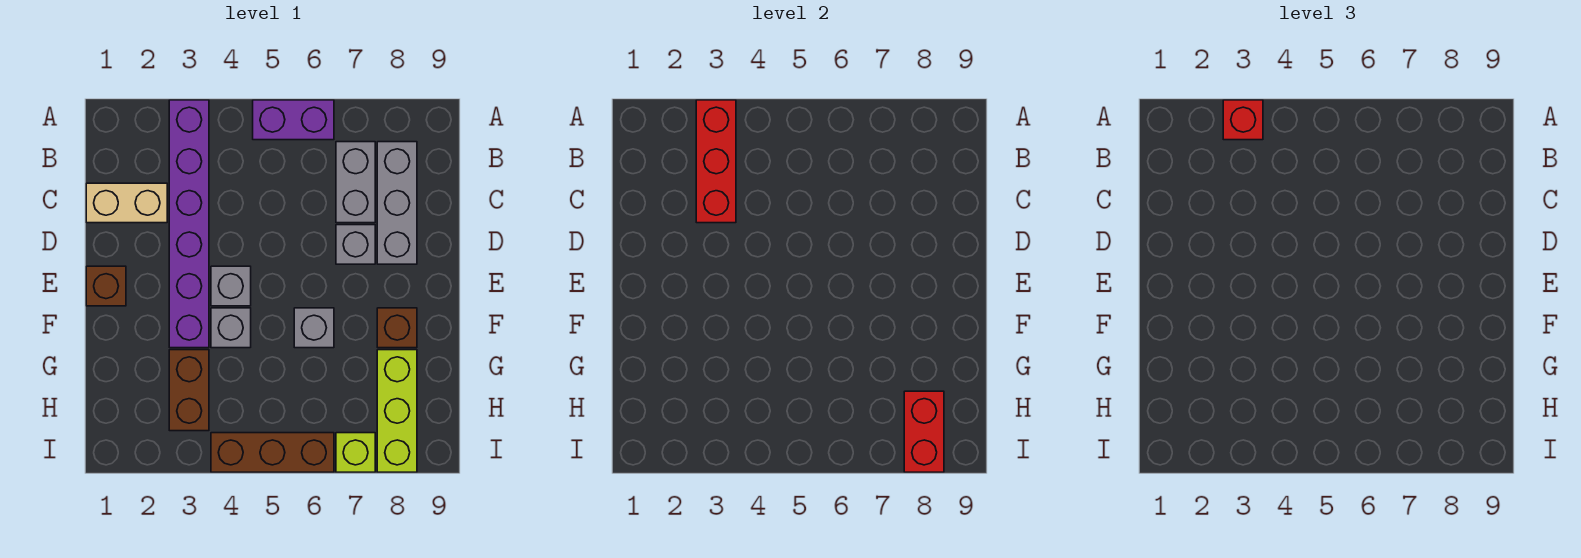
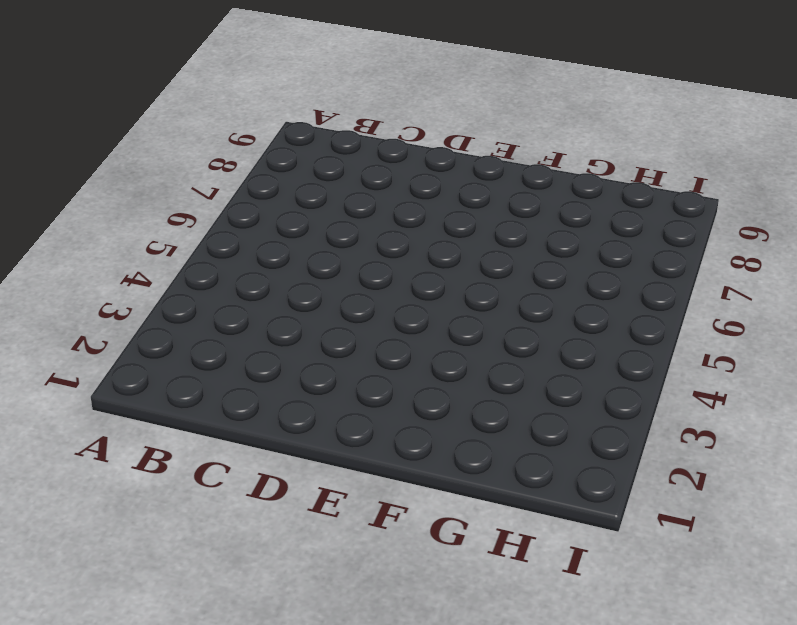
none -> purple brick A3:F3 level 1
none -> purple brick A5:A6 level 1
none -> grey brick B7:C7 level 1

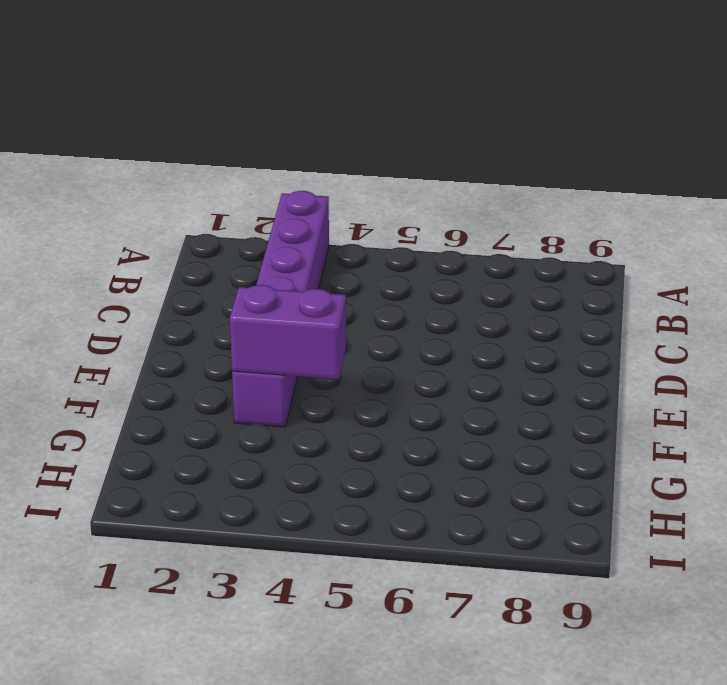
purple brick F3:F4 level 2 -> purple brick A5:A6 level 1
none -> grey brick B7:C7 level 1
none -> grey brick B8:D8 level 1
none -> tan brick C1:C2 level 1

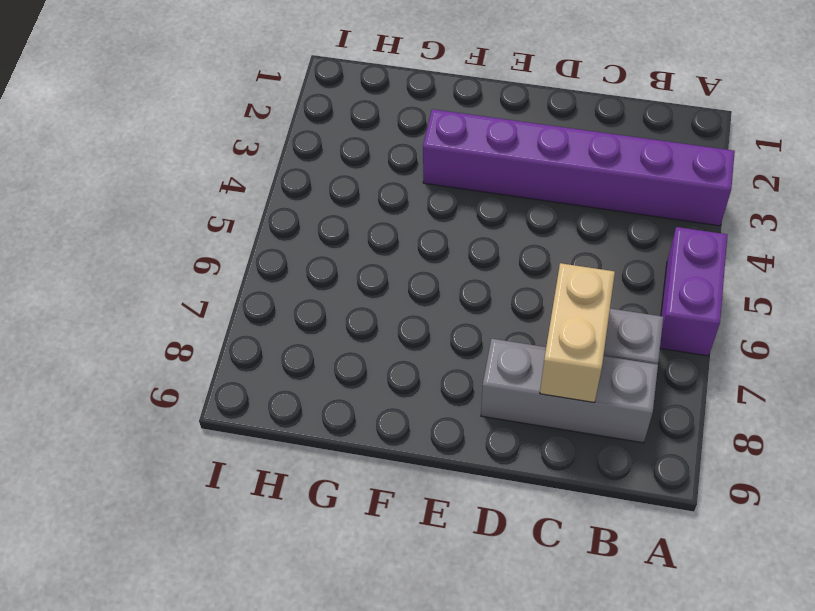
tan brick C7:C8 level 2 -> tan brick C1:C2 level 1
none -> grey brick D7 level 1
none -> brown brick E1 level 1
none -> grey brick E4 level 1

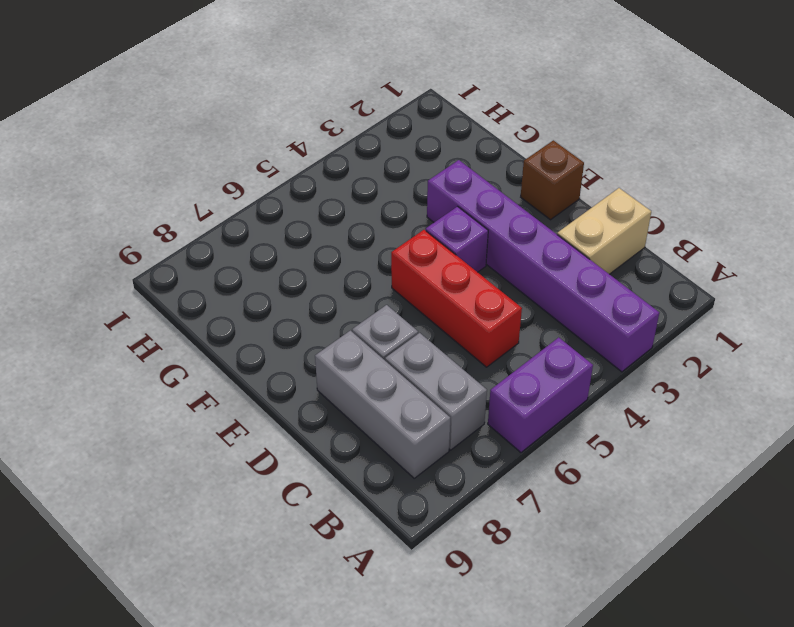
red brick C5:E5 level 1 -> red brick A3:C3 level 2
purple brick E4 level 1 -> grey brick E4 level 1
none -> grey brick F4 level 1
none -> grey brick F6 level 1
none -> brown brick F8 level 1

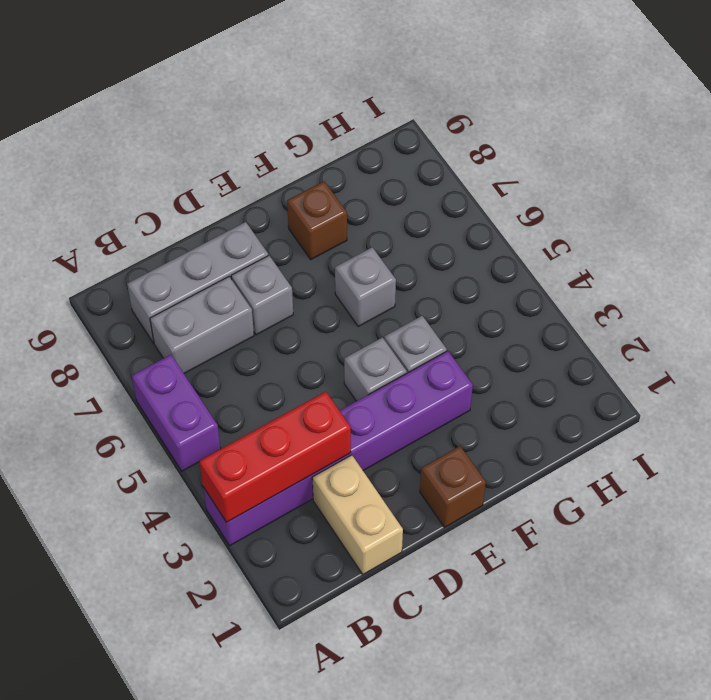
none -> brown brick G3:H3 level 1
none -> lime brick G8:I8 level 1
none -> brown brick I4:I6 level 1

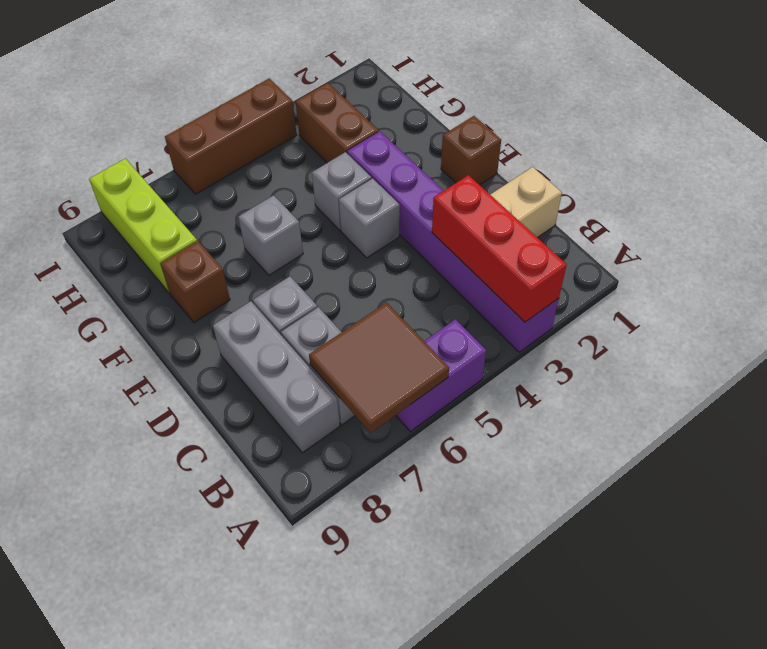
brown tile A6:B7 level 2 -> none
none -> lime brick I7 level 1
none -> red brick H8:I8 level 2
none -> red brick A3 level 3

